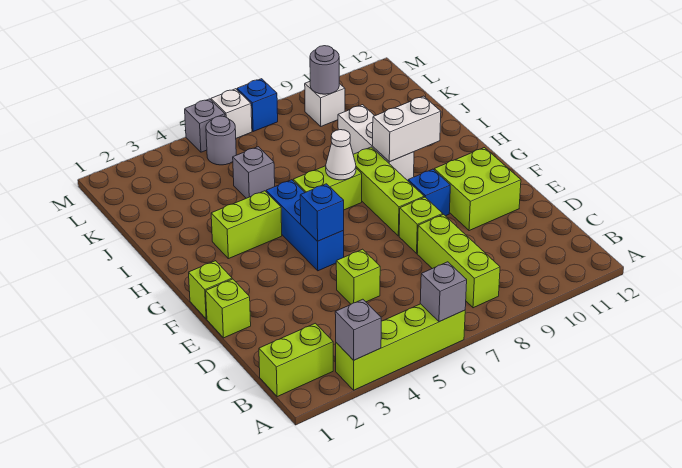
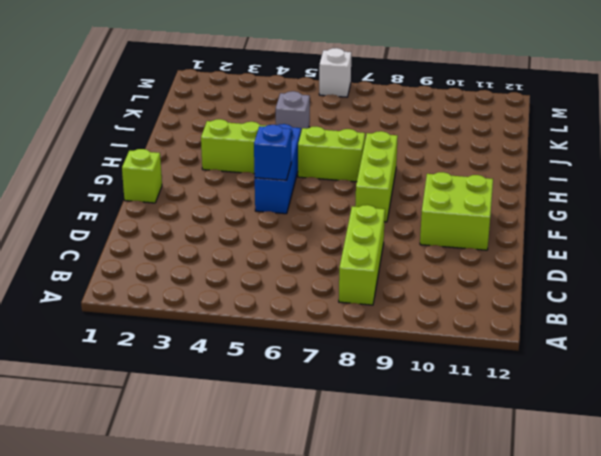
none -> lime brick A3:A6 level 1
none -> lime brick B1:B2 level 1
none -> lime brick D5 level 1

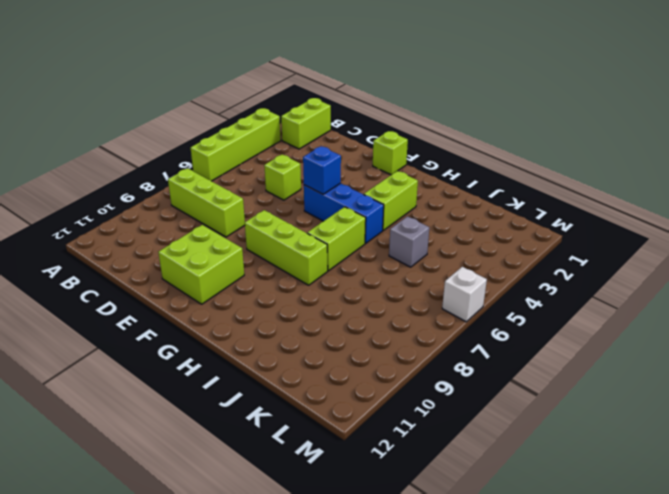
none -> lime brick E1 level 1
none -> lime brick E8 level 1
none -> blue brick F9 level 1

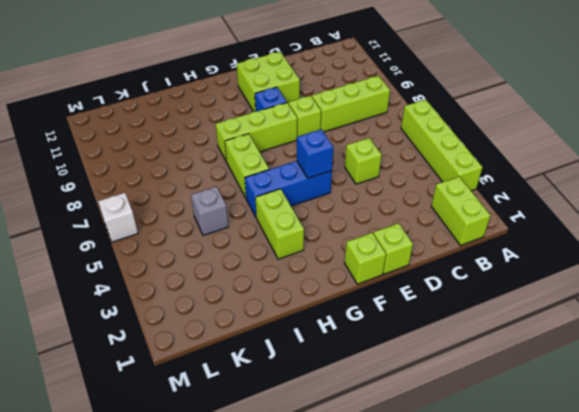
none -> white brick H9:J9 level 1
none -> grey round brick L5 level 1
none -> white brick L9 level 1

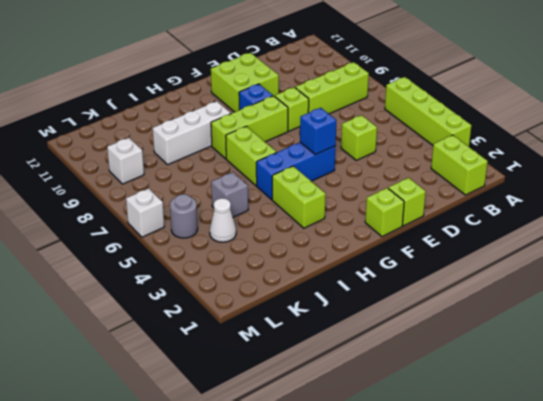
white cone K4 level 1 -> white cone H7 level 2
none -> grey brick M5 level 1
none -> blue brick M7 level 1
none -> grey brick A3 level 2

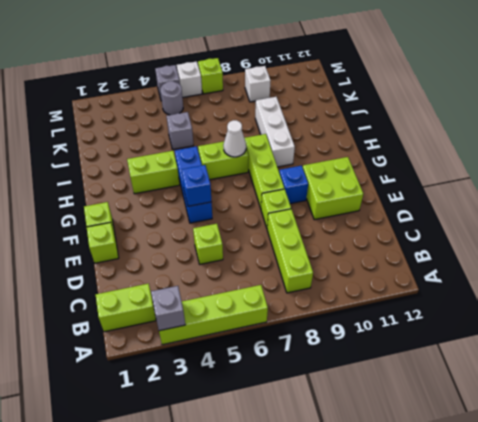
lime brick M7 level 1 -> blue brick M7 level 1
none -> grey brick A6 level 2
none -> white brick H9:H10 level 2
none -> grey round brick L9 level 2

